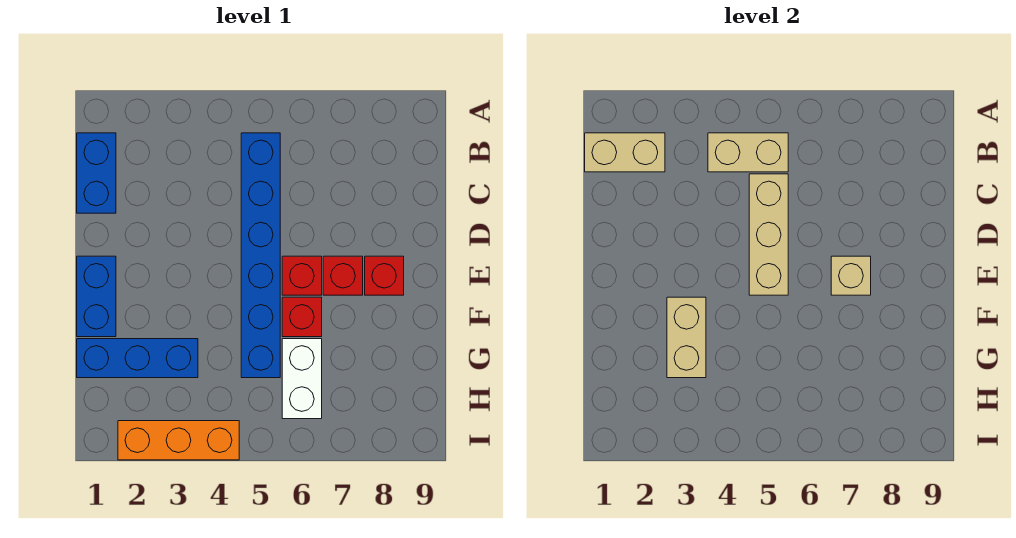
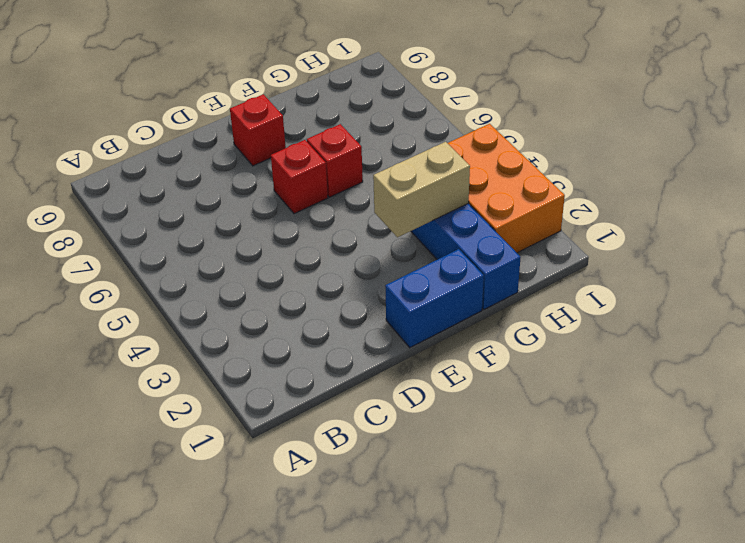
orange brick H2:I4 level 1 -> orange brick I2:I4 level 1
none -> blue brick B1:C1 level 1
none -> blue brick B5:G5 level 1
none -> red brick E7 level 1

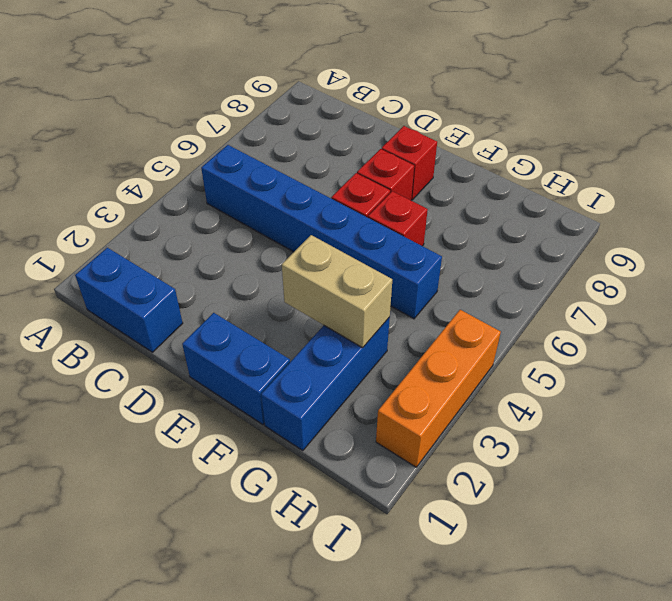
none -> white brick G6:H6 level 1
none -> tan brick B1:B2 level 2
none -> tan brick B4:B5 level 2

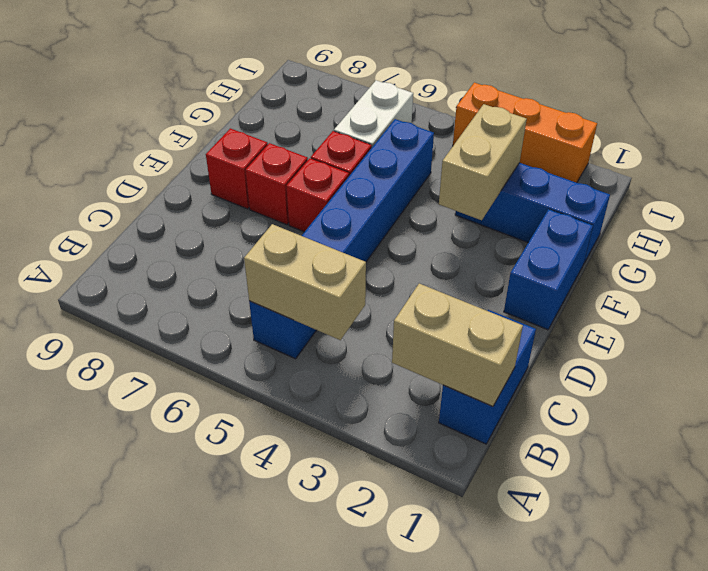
none -> tan brick C5:E5 level 2
none -> tan brick E7 level 2

